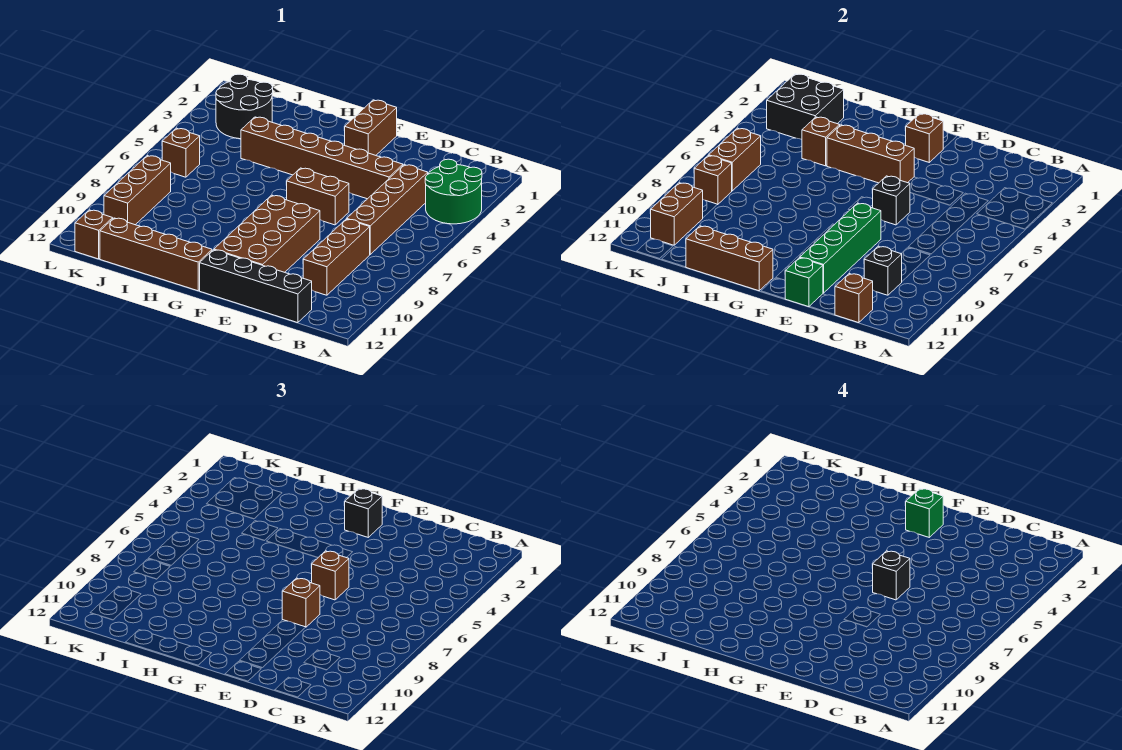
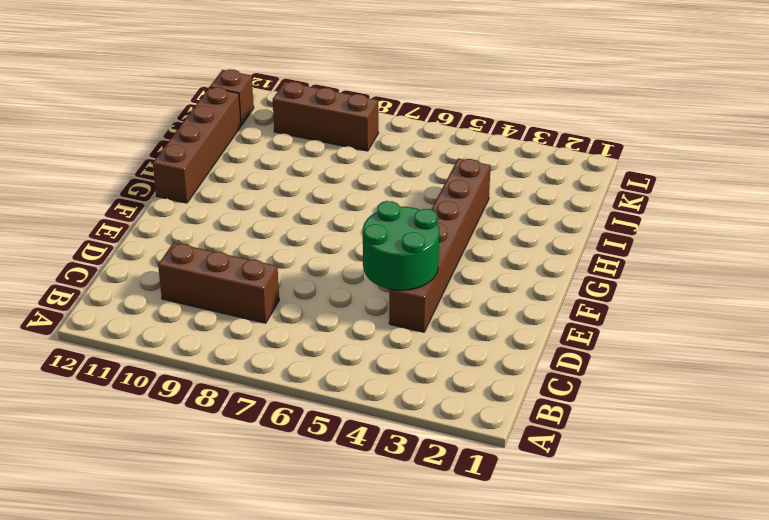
green round brick D4:E5 level 2 -> green round brick A3:B4 level 1
none -> brown brick C4:C7 level 1
none -> black brick C12:F12 level 1
none -> brown brick E6:F6 level 1
none -> brown brick E8:F11 level 1

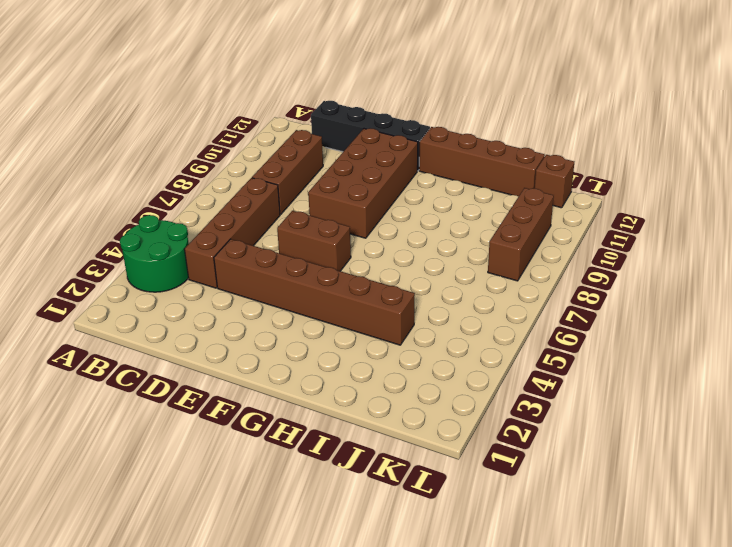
none -> brown brick F1:F2 level 1
none -> black round brick J2:K3 level 1
none -> brown brick K6 level 1
none -> black brick C10 level 2

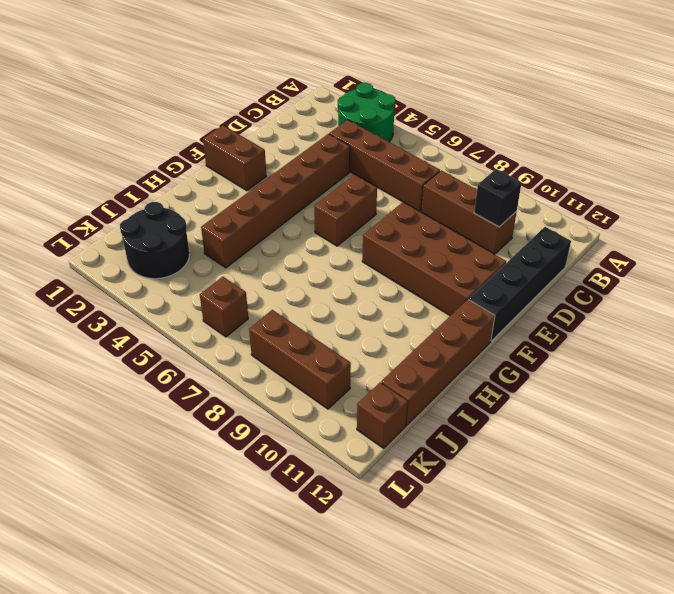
none -> brown brick C12 level 2
none -> black brick E6 level 2
none -> green brick E8:E11 level 2
none -> green brick E12 level 2

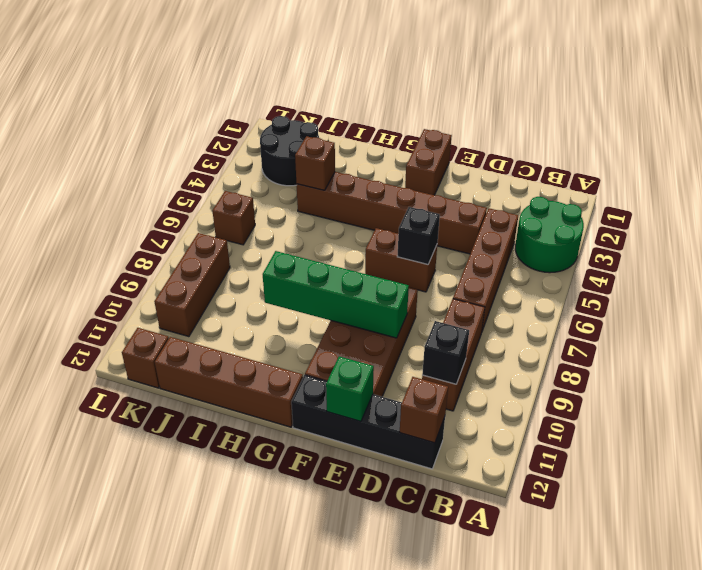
green brick E9:H9 level 2 -> green brick E8:E11 level 2
none -> brown brick F2 level 2
none -> brown brick F4:H4 level 2
none -> brown brick G12:I12 level 2
none -> black brick J2:K3 level 2

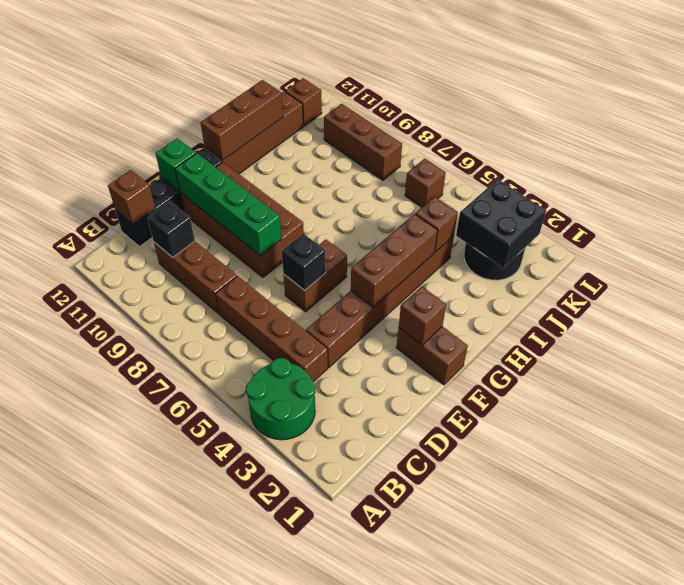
none -> brown brick K6:K7 level 2
none -> brown brick K8 level 2
none -> brown brick K10:K11 level 2
none -> brown brick E6 level 3

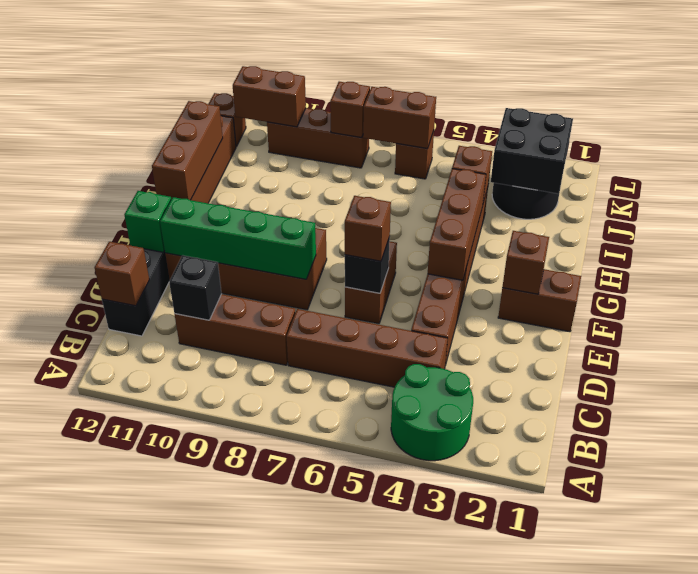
none -> brown brick E8 level 3
none -> black brick F2 level 3
none -> black brick E6 level 4
none -> green brick F2 level 4

